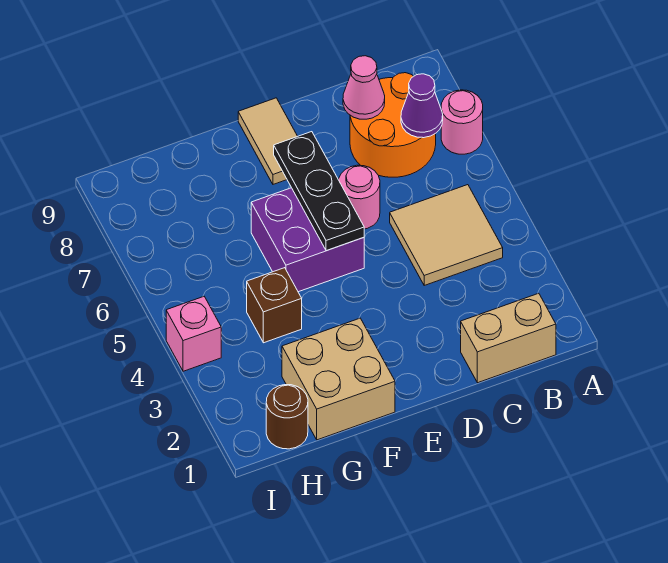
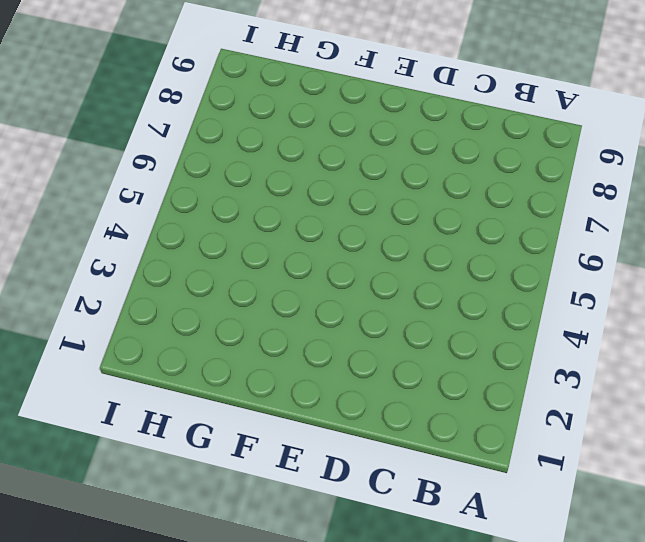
none -> pink round brick A7 level 1
none -> tan brick B1:C1 level 1
none -> tan tile B4:C5 level 1

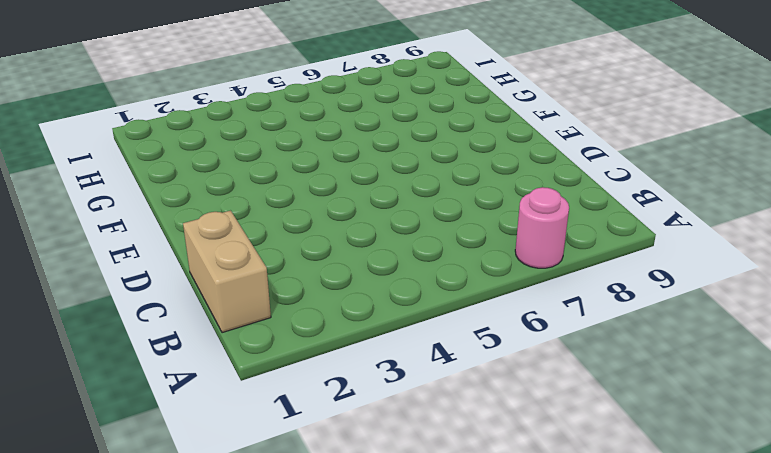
none -> tan tile B4:C5 level 1
none -> orange round brick B7:C8 level 1
none -> pink round brick D6 level 1

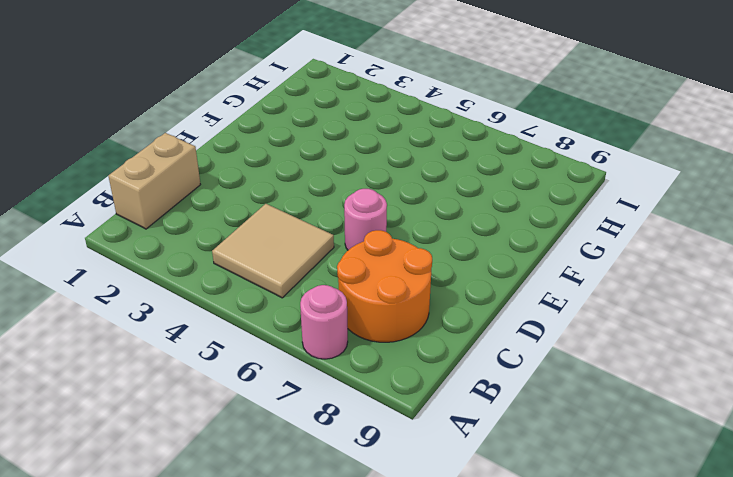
none -> purple brick E5:F6 level 1
none -> tan tile E8:E9 level 1
none -> tan brick F1:G2 level 1

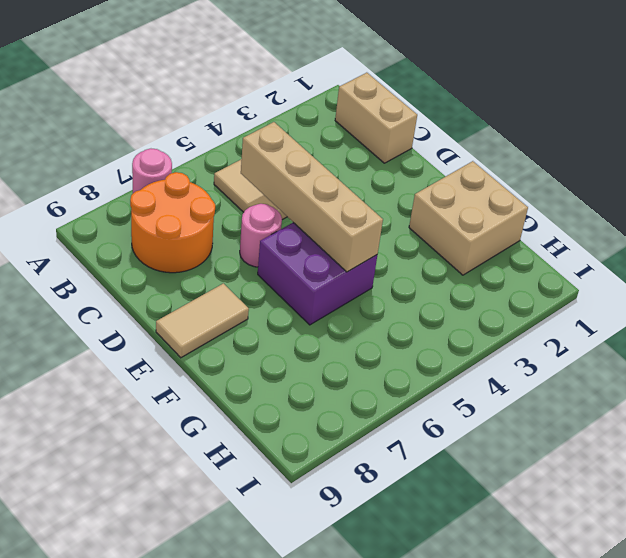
tan brick C5:F5 level 2 -> black plate E5:E7 level 2
none -> brown brick G4 level 1
none -> brown round brick H1 level 1
none -> pink brick I4 level 1

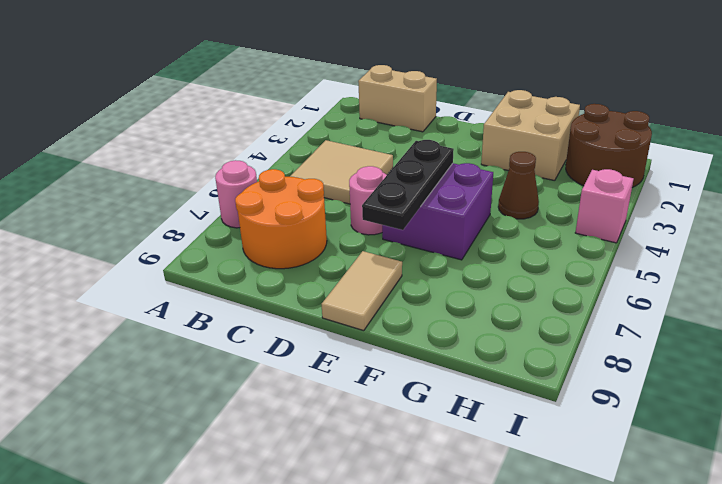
brown cone G4 level 1 -> brown brick G4 level 1
brown round brick H1:I2 level 1 -> brown round brick H1 level 1
none -> purple cone B7 level 2
none -> pink cone C8 level 2

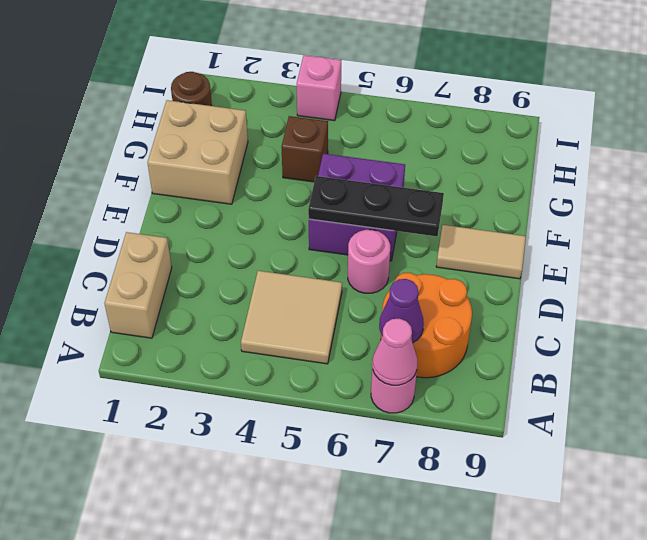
pink cone A7 level 2 -> pink cone C8 level 2

